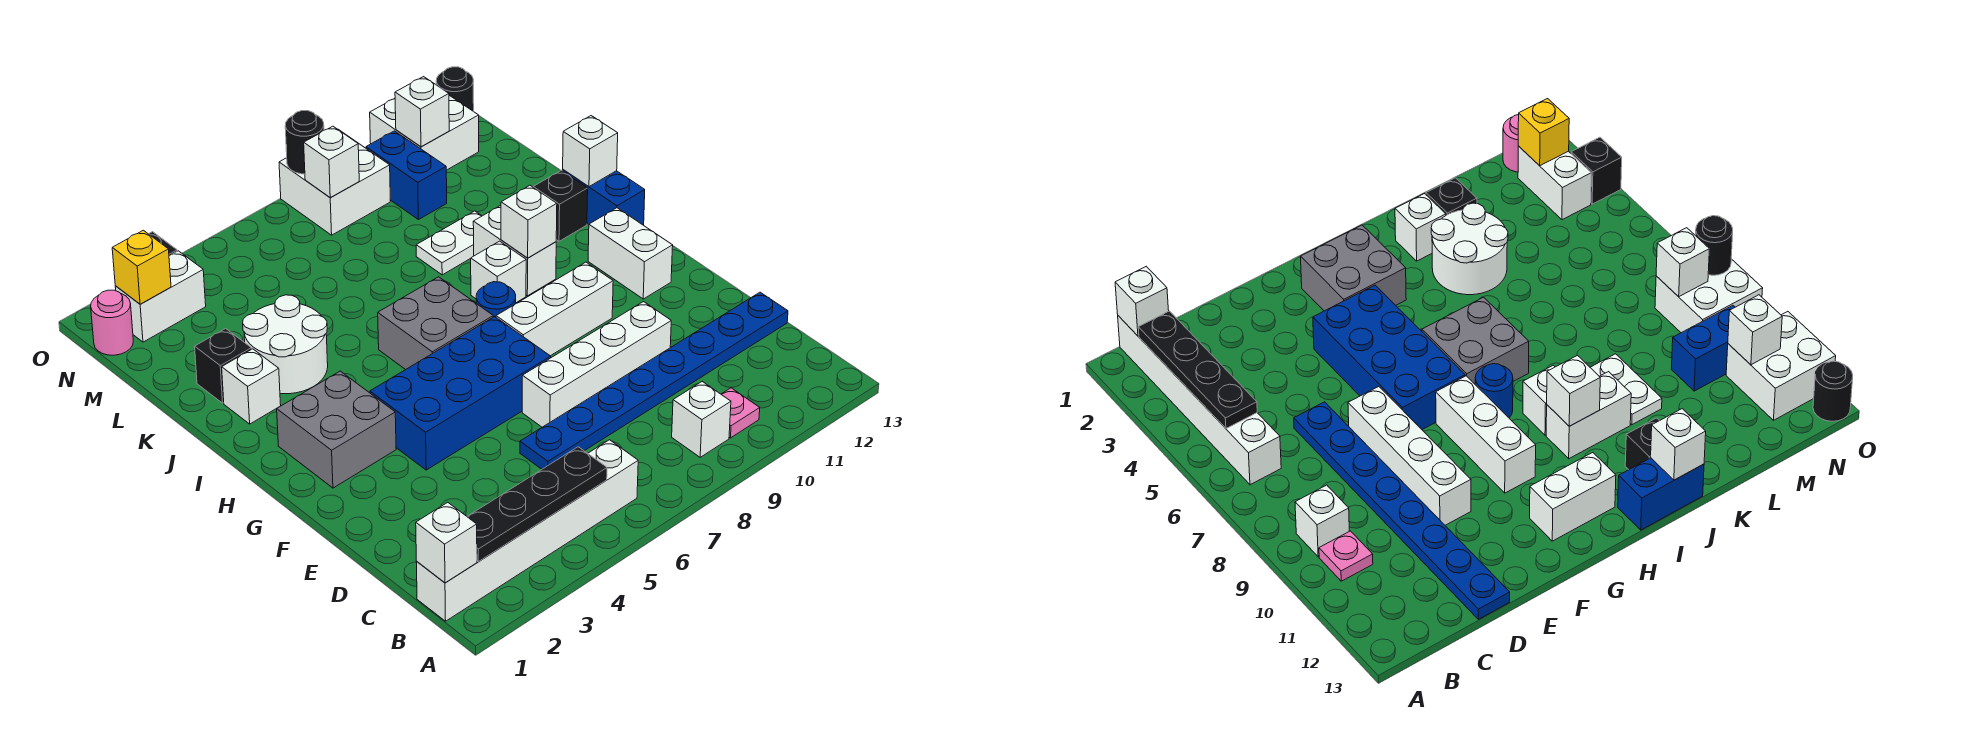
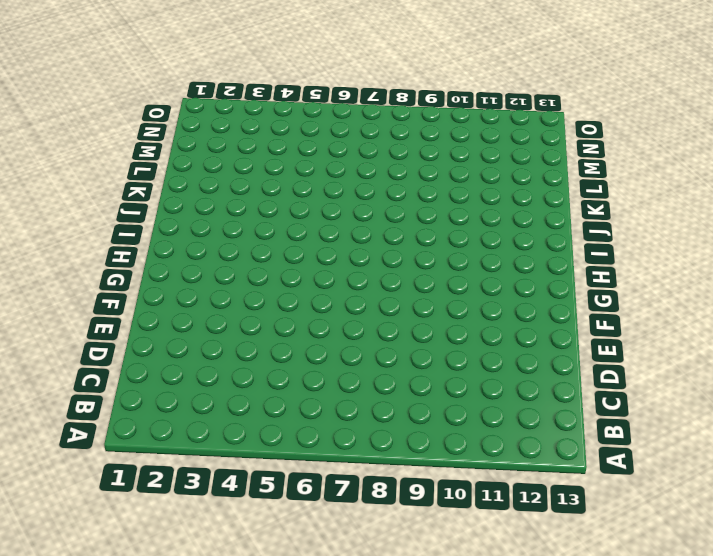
none -> white brick B1:B6 level 1
none -> white brick B9 level 1
none -> pink plate B10 level 1
none -> blue plate D6:D13 level 1

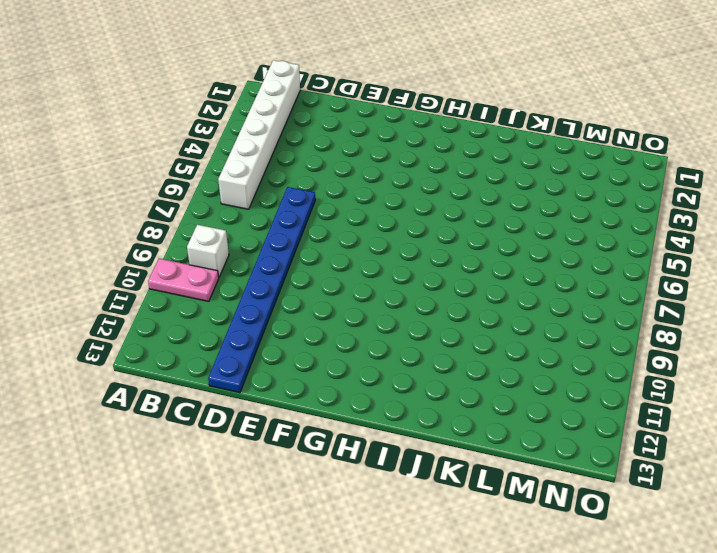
pink plate A10:B10 level 1 -> pink plate B10 level 1
none -> white brick E7:E10 level 1
none -> blue brick F4:G7 level 1
none -> grey brick G2:H3 level 1
none -> white brick G8:G10 level 1

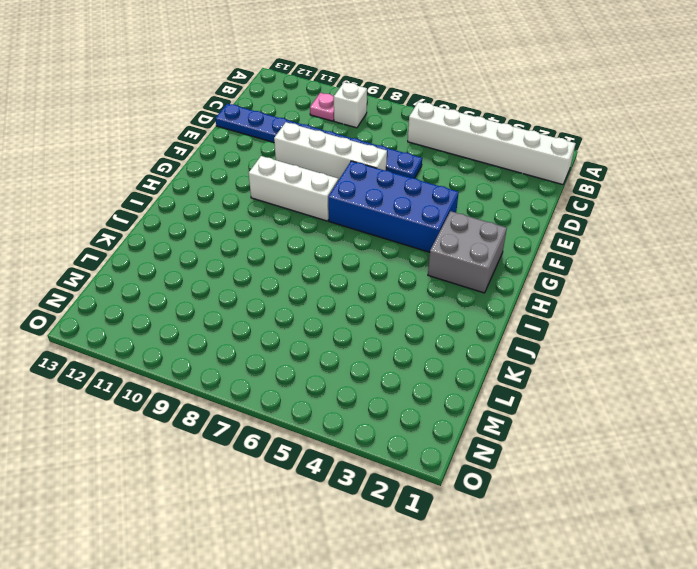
none -> white brick G12:H12 level 1
none -> grey brick H6:I7 level 1
none -> blue round brick H8 level 1
none -> white brick I9 level 1

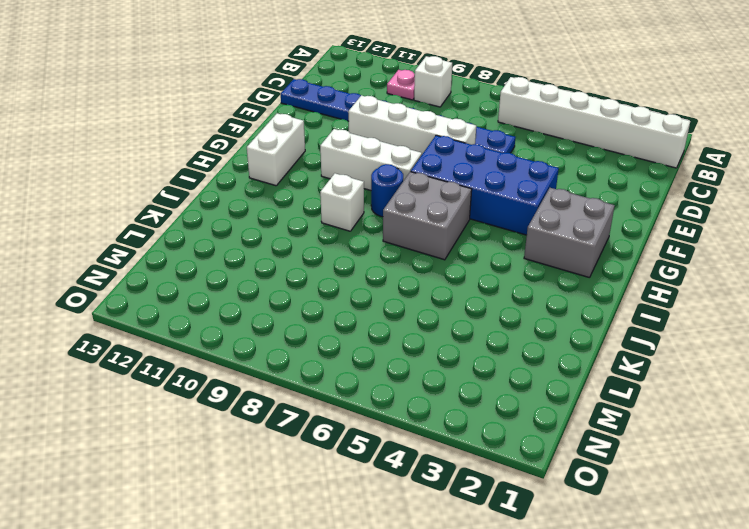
none -> white brick I10:J10 level 1
none -> blue brick I13:J13 level 1
none -> white brick J2 level 1
none -> white round brick J3:K4 level 1

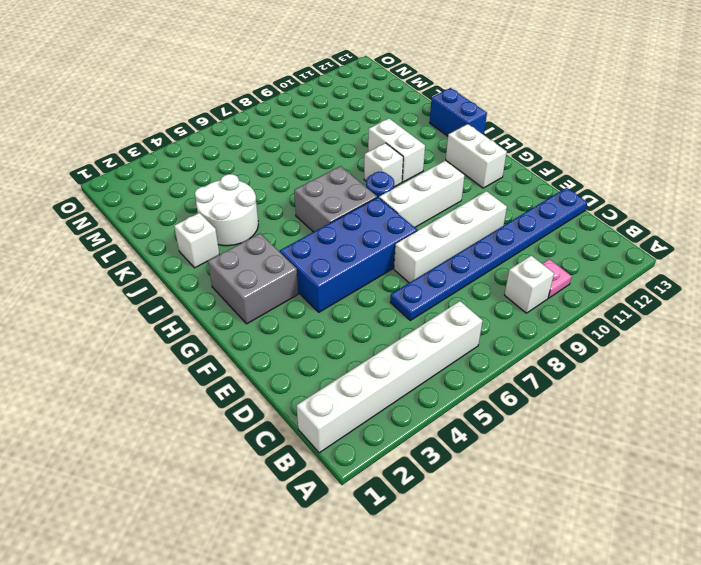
none -> black brick J12 level 1
none -> black brick K2 level 1
none -> white plate K9:K10 level 1
none -> blue brick M10:N10 level 1

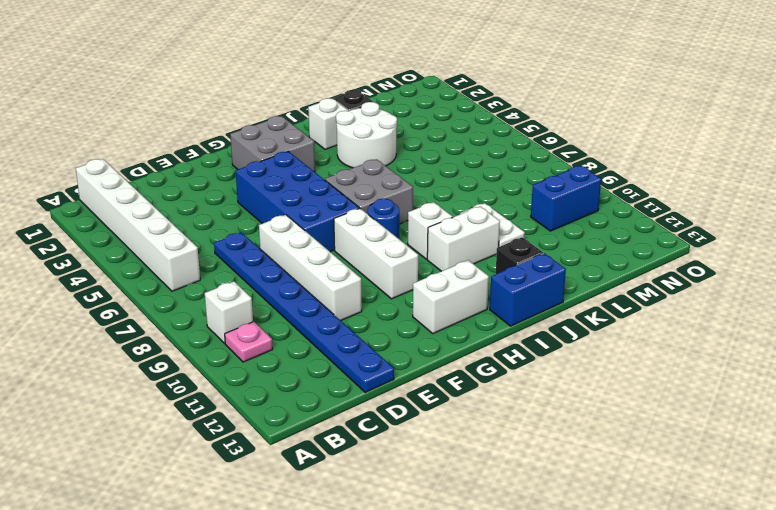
none -> pink round brick N1 level 1
none -> white brick N2:N3 level 1
none -> white brick N8:O9 level 1
none -> white brick N11:O12 level 1

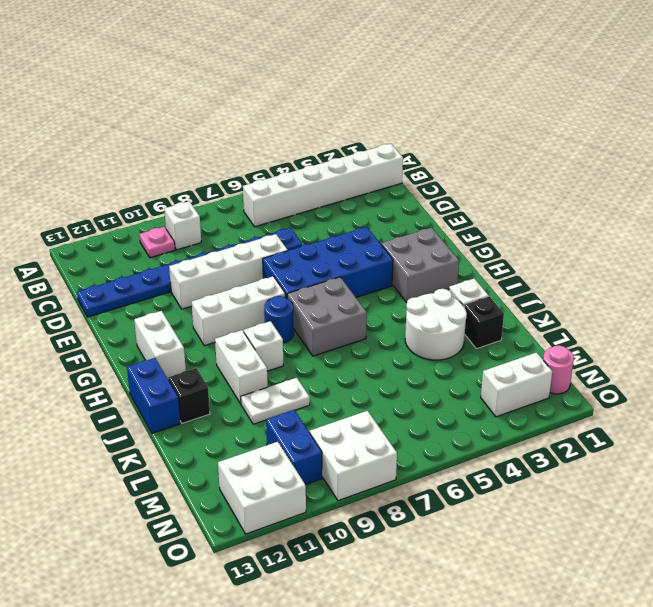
none -> black brick O3 level 1
none -> black round brick O13 level 1
none -> white brick B1 level 2
none -> black plate B2:B5 level 2

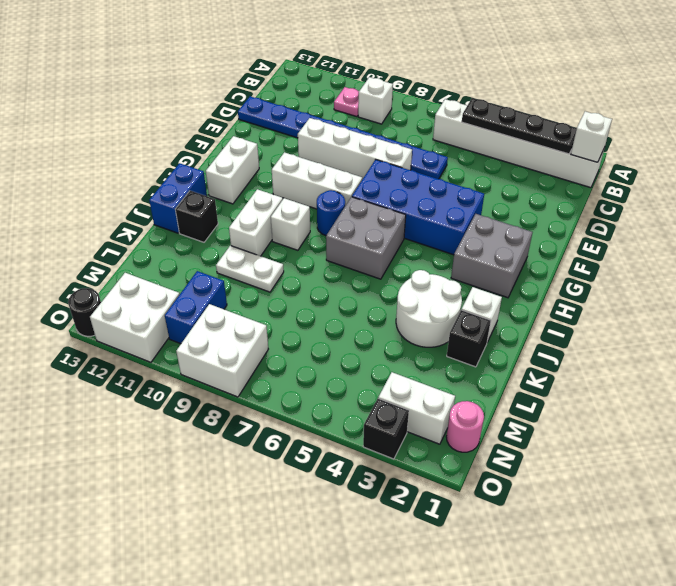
none -> white brick I10 level 2
none -> white brick J13 level 2
none -> yellow brick N2 level 2
none -> white brick N8 level 2

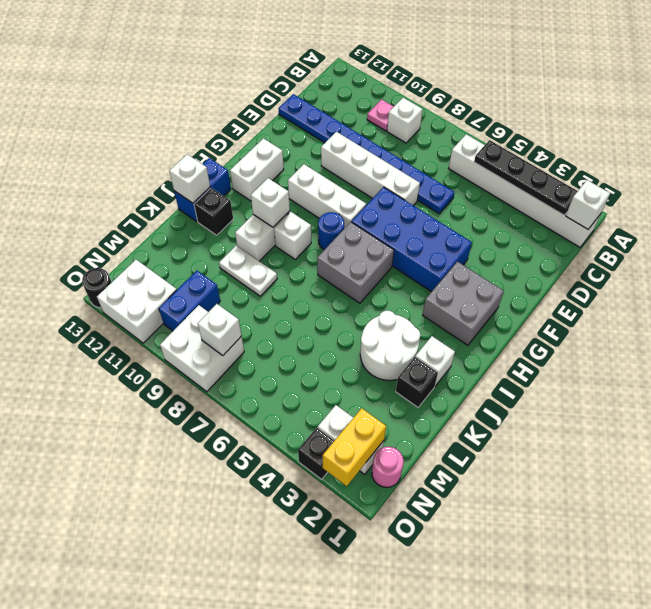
yellow brick N2:O2 level 2 -> yellow brick N2 level 2
none -> white brick N11 level 2
none -> black round brick O8 level 2

